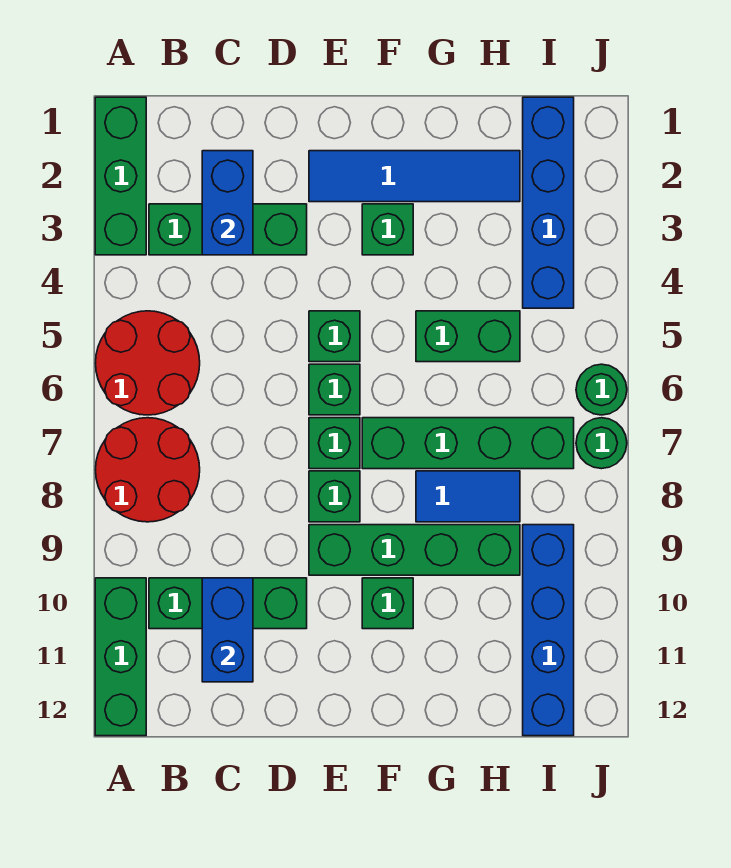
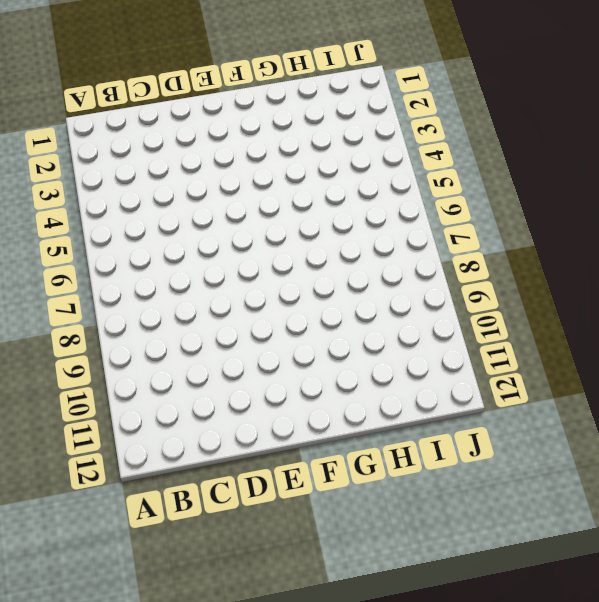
none -> green brick A1:A3 level 1
none -> red round brick A5:B6 level 1
none -> red round brick A7:B8 level 1

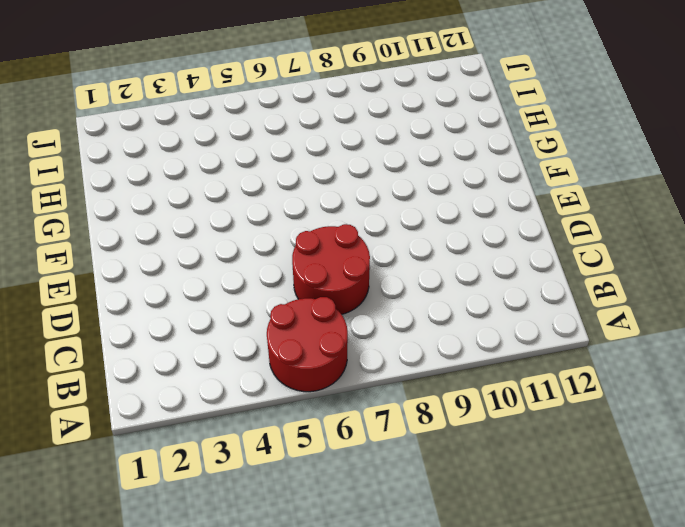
red round brick C6:D7 level 1 -> red round brick A7:B8 level 1
none -> green brick A1:A3 level 1
none -> green brick A10:A12 level 1
none -> green brick B3:D3 level 1

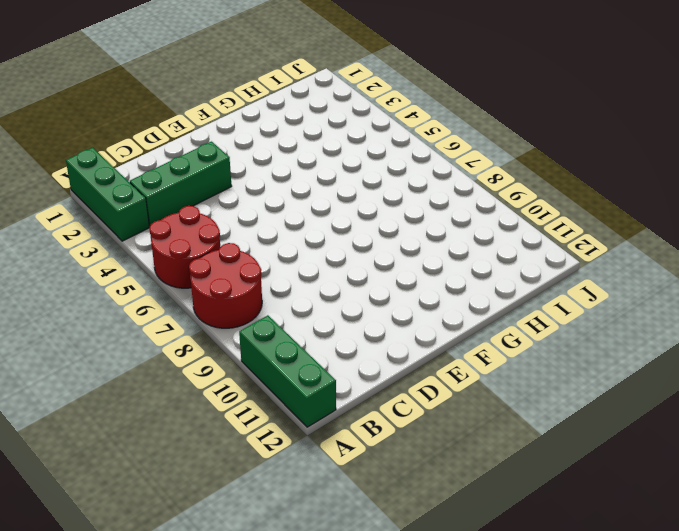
none -> green brick B10:D10 level 1
none -> blue tile E2:H2 level 1
none -> green brick E5 level 1

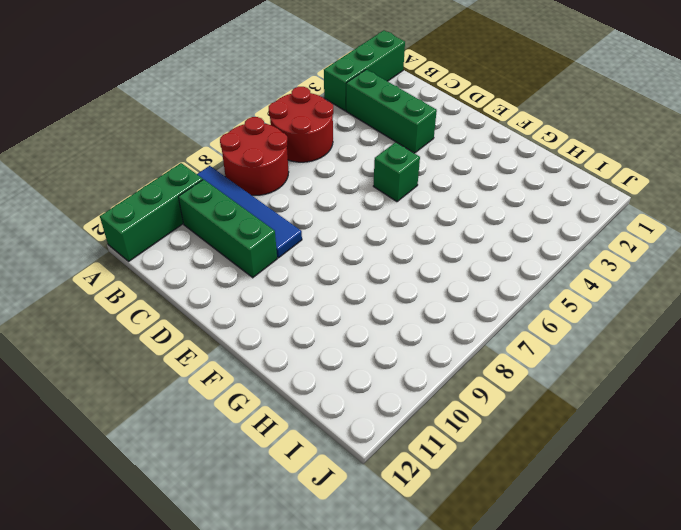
blue tile A9:D9 level 1 -> blue tile E2:H2 level 1
none -> green brick E6 level 1
none -> green brick E7 level 1
none -> green brick E8 level 1

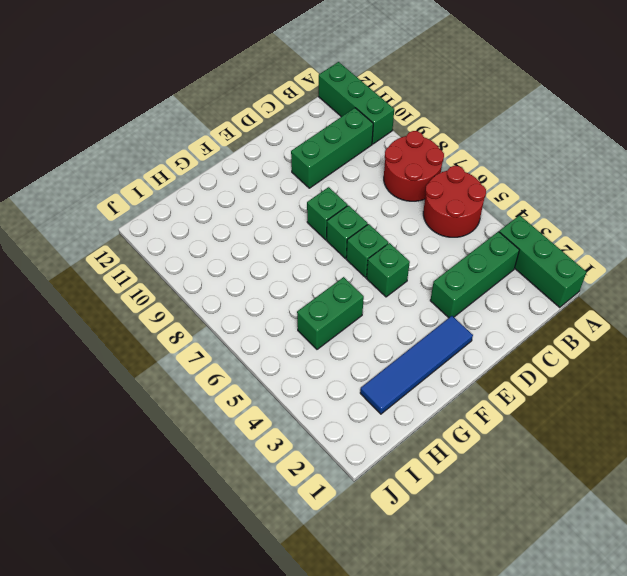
none -> green brick E9:H9 level 1
none -> green brick F3 level 1
none -> green brick F7:I7 level 1

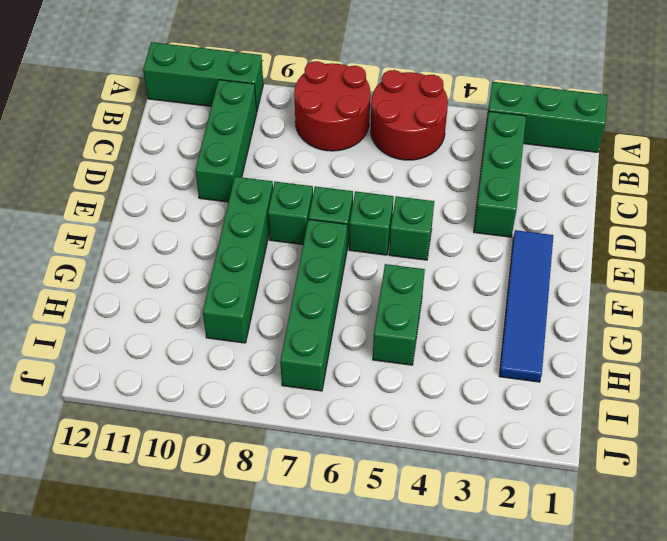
none -> green brick F3 level 1
none -> green brick F10 level 1
none -> blue tile G8:H8 level 1

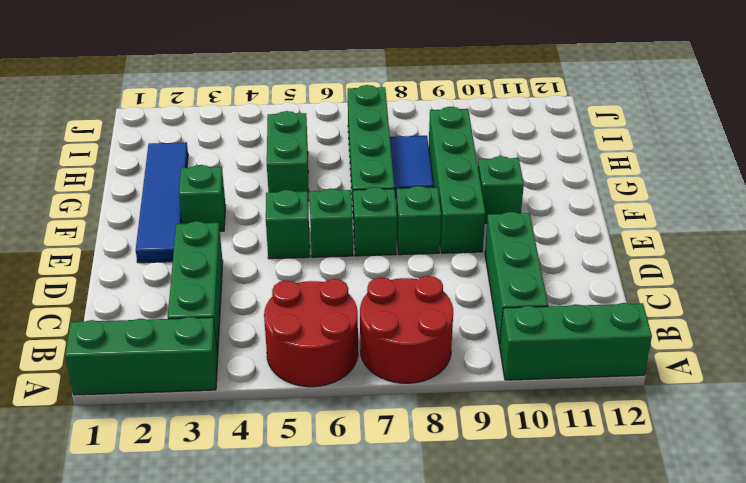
none -> blue brick I1:I4 level 1
none -> blue brick I9:I12 level 1
none -> green round brick J6 level 1

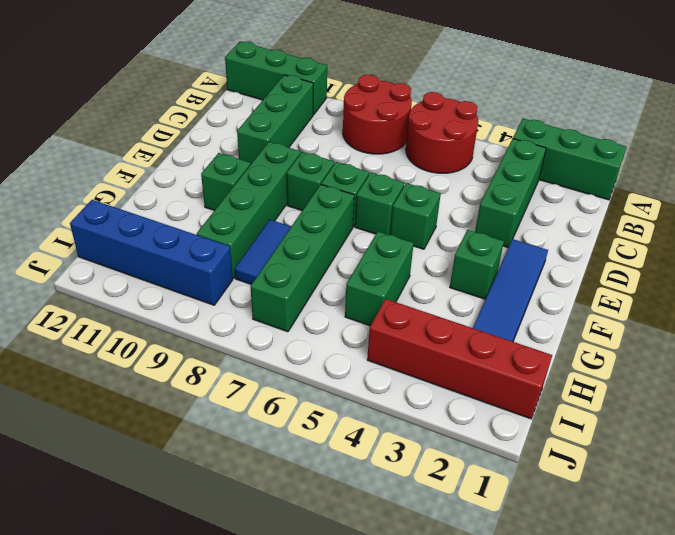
red brick I1:I4 level 1 -> blue brick I1:I4 level 1
none -> green round brick J6 level 1
none -> green round brick J7 level 1
none -> blue brick C2:C3 level 2

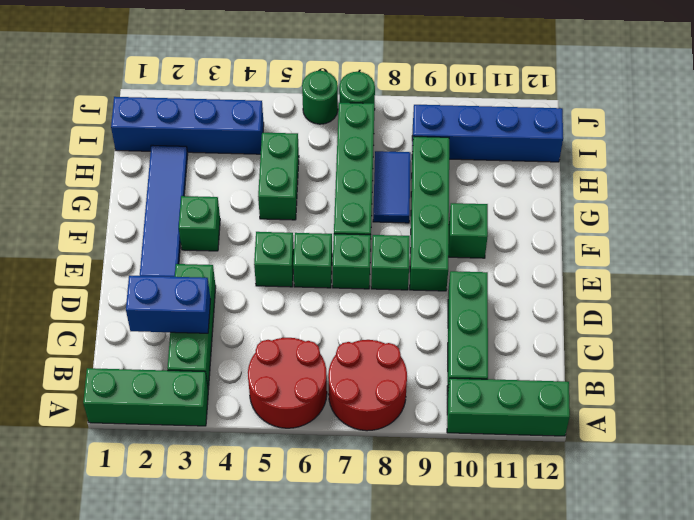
none -> blue brick C10:C11 level 2

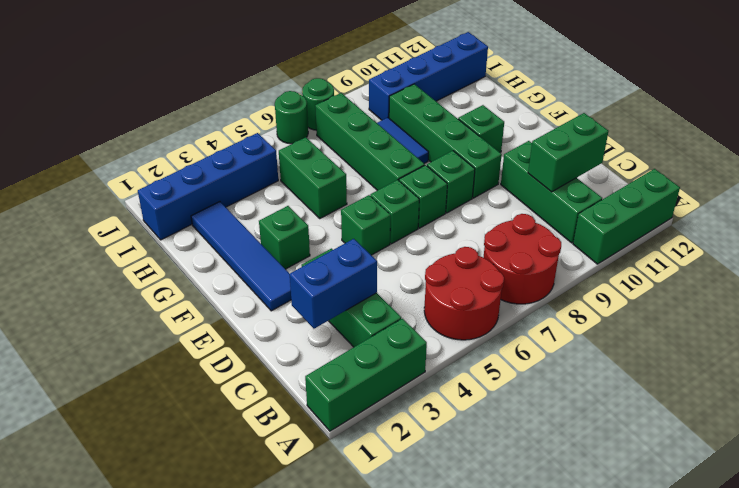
green brick C10:C11 level 2 -> blue brick C10:C11 level 2

